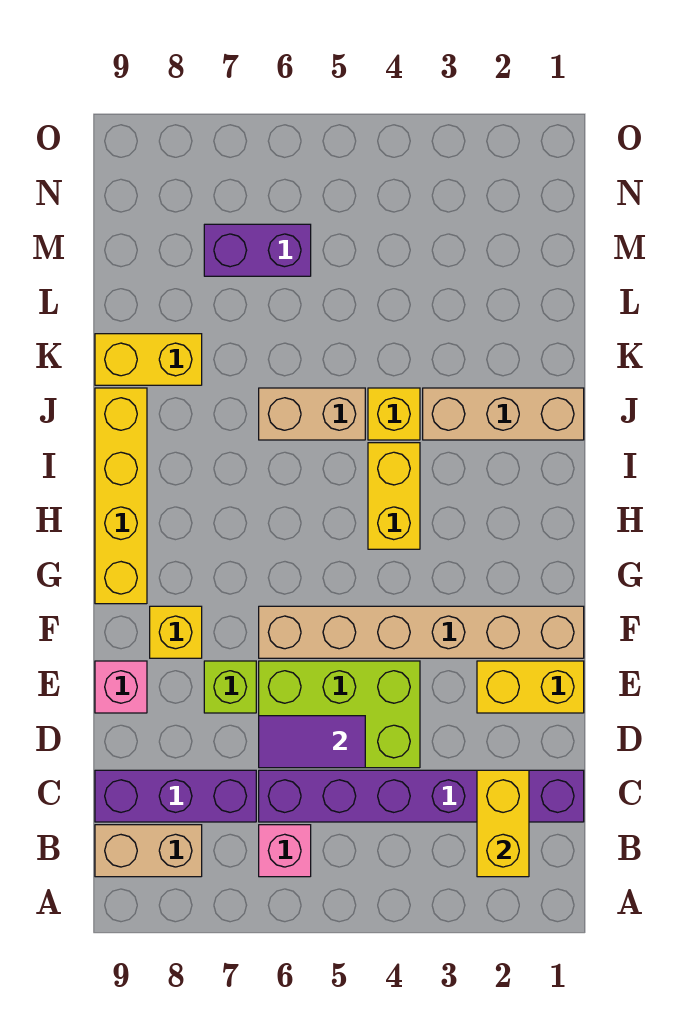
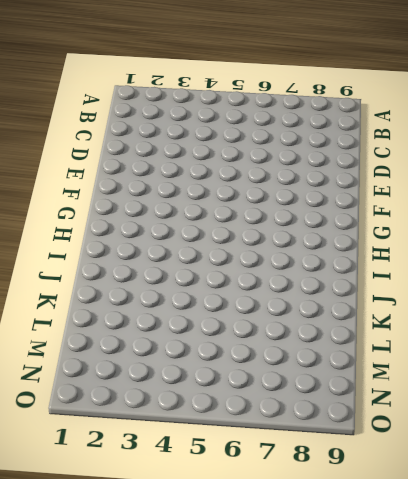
none -> pink brick B6 level 1
none -> tan brick B8:B9 level 1
none -> purple brick C1:C6 level 1

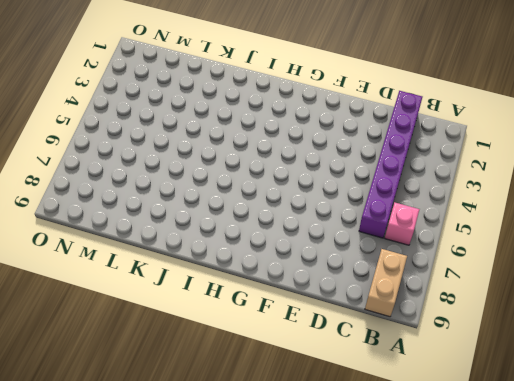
none -> purple brick C7:C9 level 1
none -> lime brick D4:E6 level 1
none -> yellow brick E1:E2 level 1

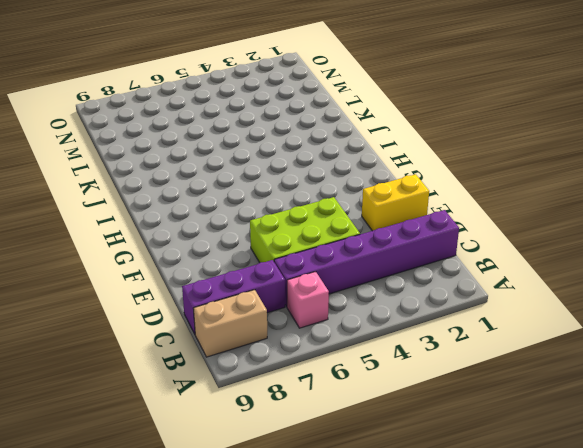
none -> lime brick E7 level 1
none -> pink brick E9 level 1
none -> tan brick F1:F6 level 1

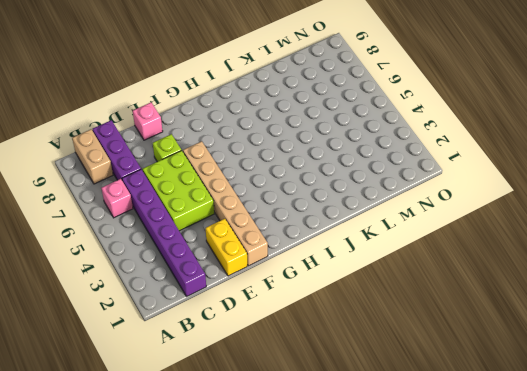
none -> yellow brick F8 level 1
none -> yellow brick G9:J9 level 1
none -> yellow brick H4:I4 level 1

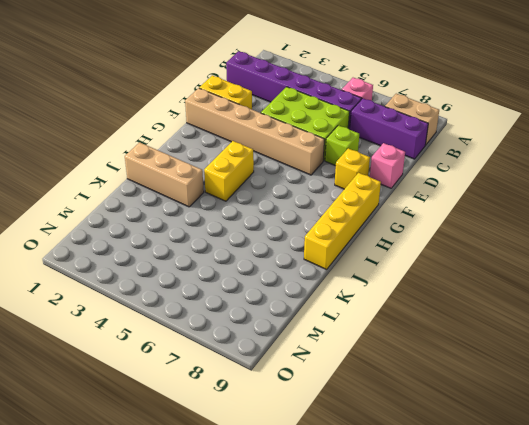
none -> yellow brick J4 level 1
none -> tan brick J5:J6 level 1
none -> yellow brick K8:K9 level 1

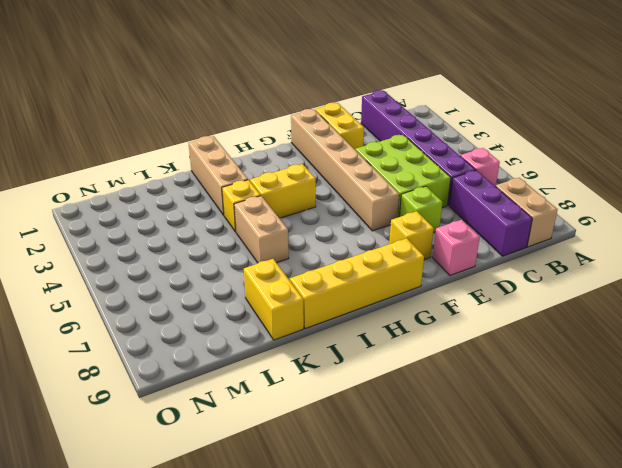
none -> purple brick M6:M7 level 1
none -> yellow brick B2:C2 level 2
none -> purple tile D5:D6 level 2

